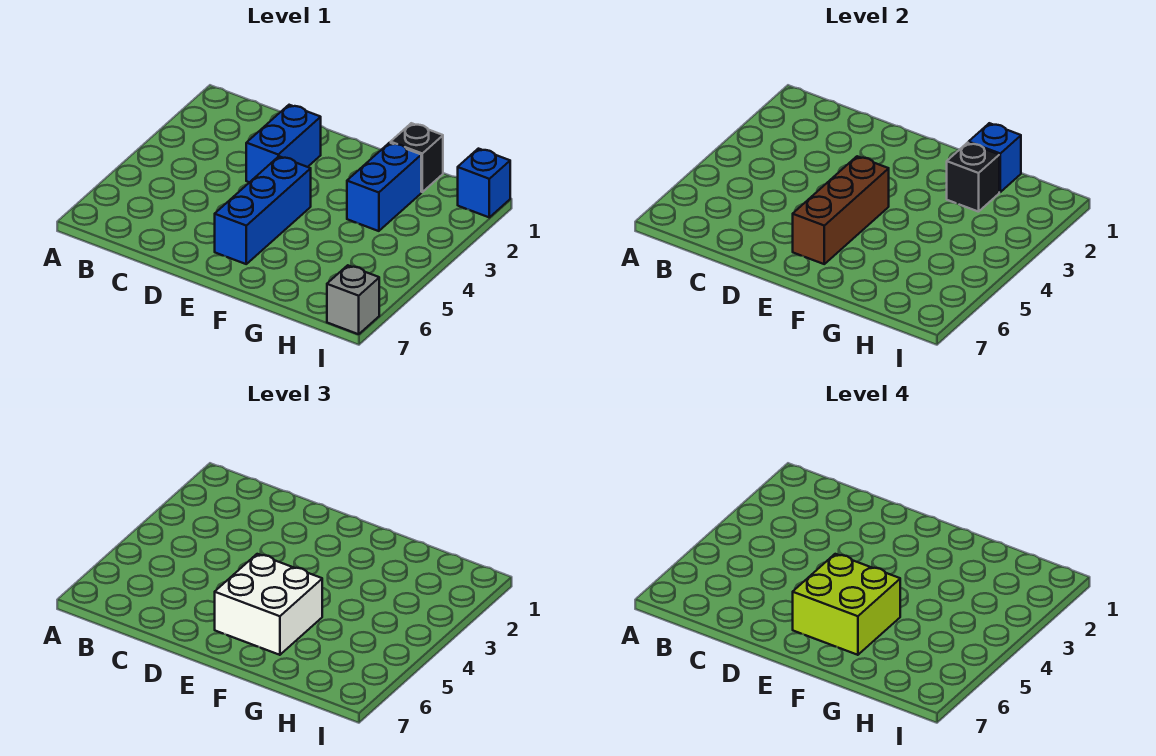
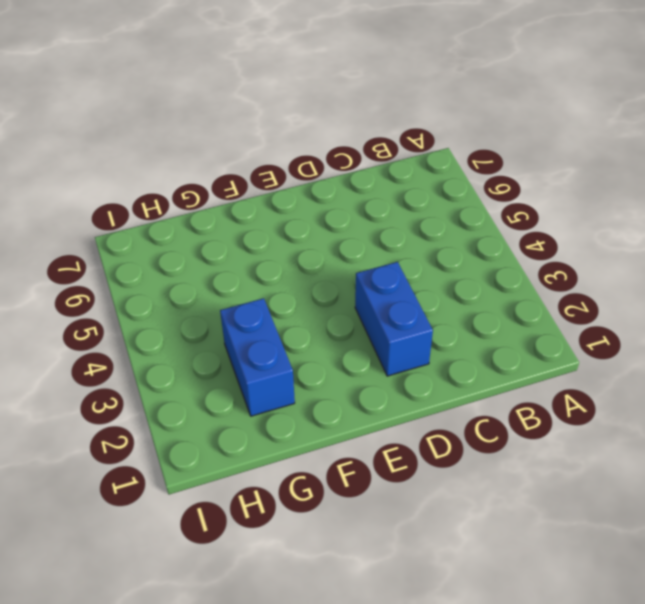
none -> blue brick E4:E6 level 1
none -> black brick G1 level 1

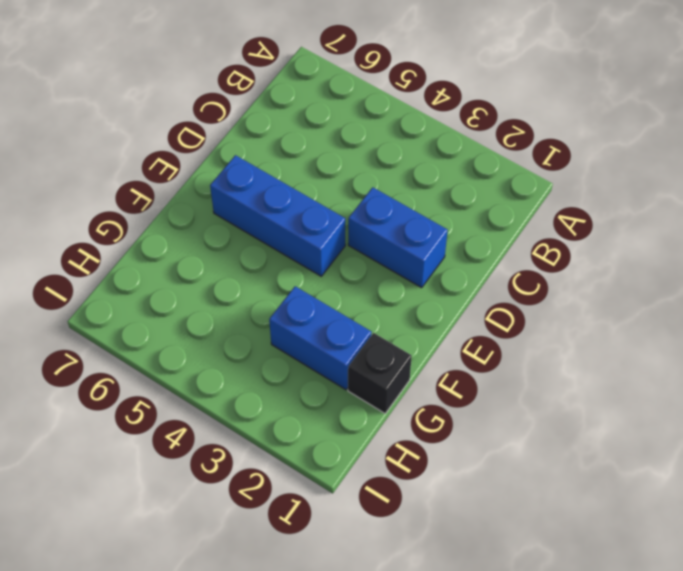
none -> blue brick I1 level 1
none -> grey brick I7 level 1

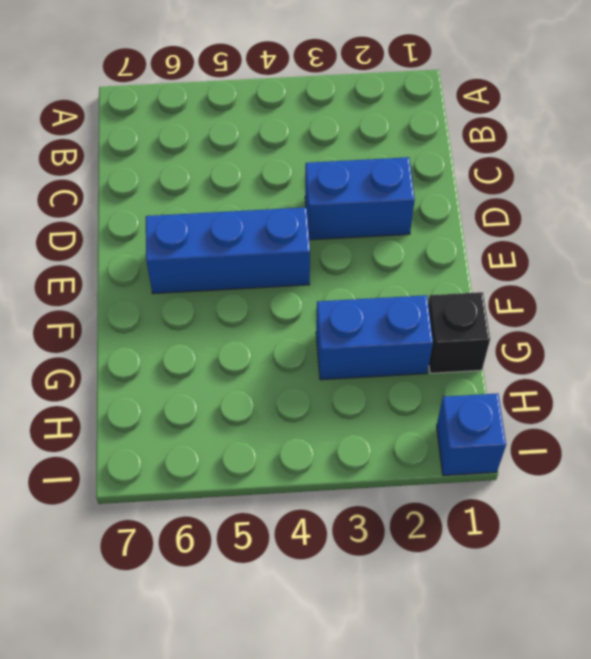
none -> grey brick I7 level 1
none -> brown brick E4:E6 level 2

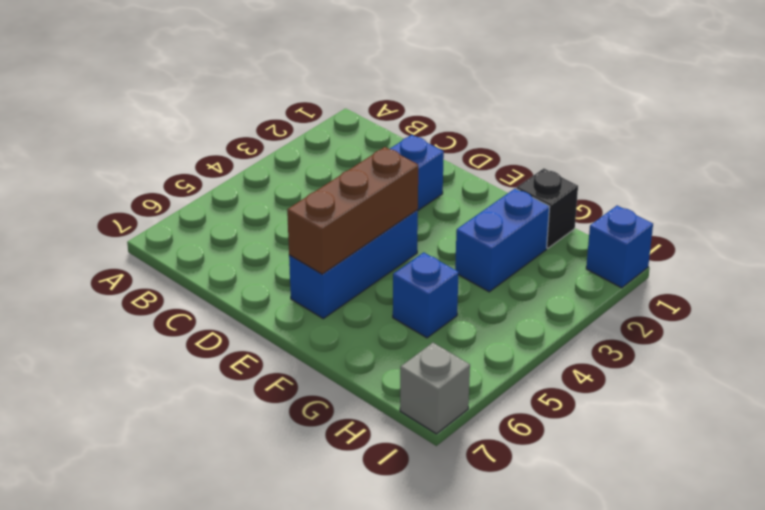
blue brick G5 level 1 -> blue brick G1 level 2
none -> black brick G2 level 2
none -> white brick E5:F6 level 3

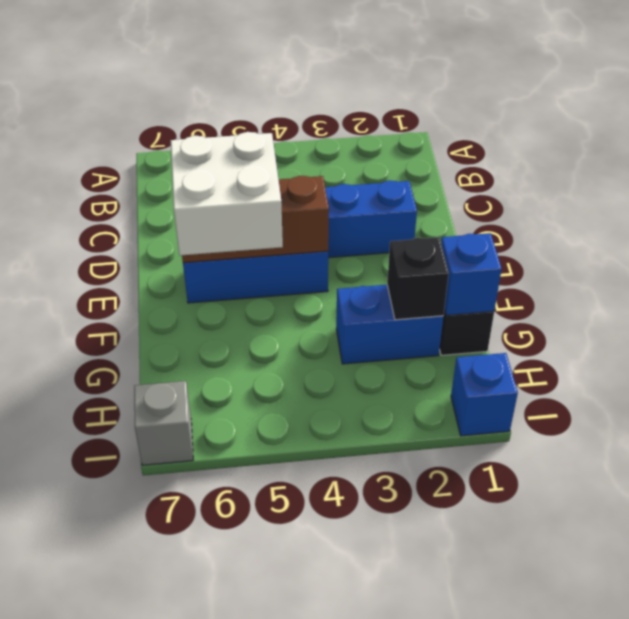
none -> lime brick E5:F6 level 4

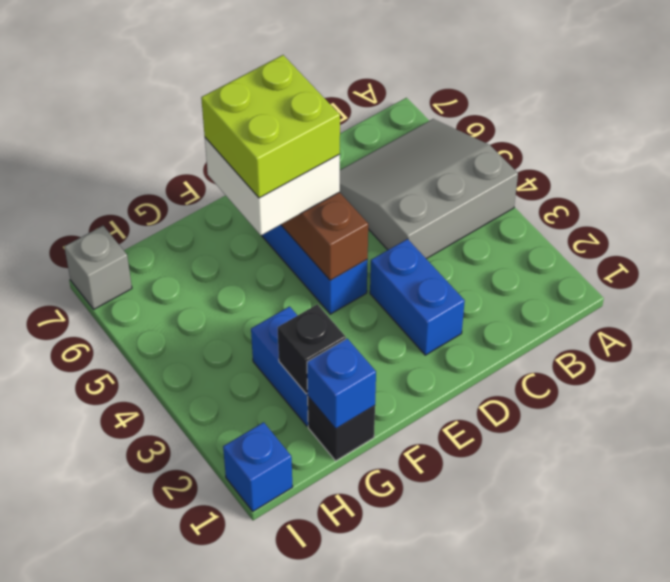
grey slope A4:C6 level 1 top 4 -> none

